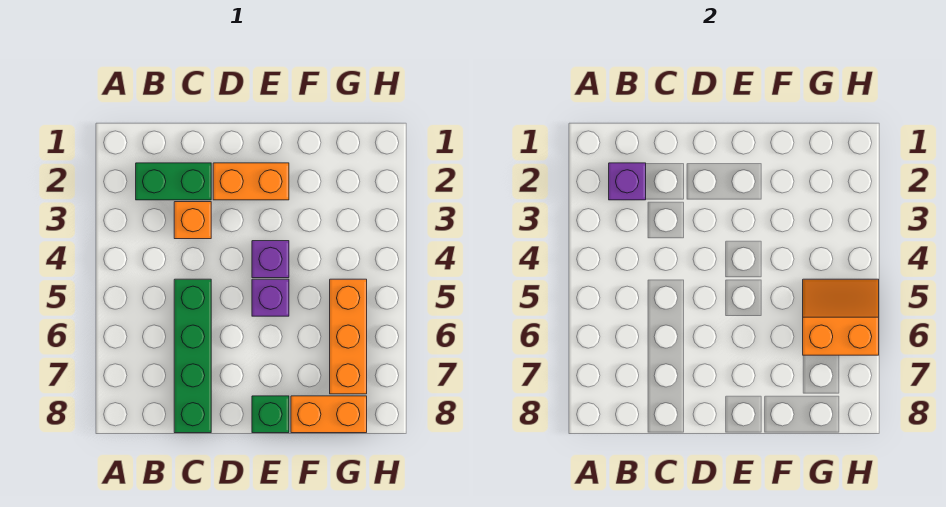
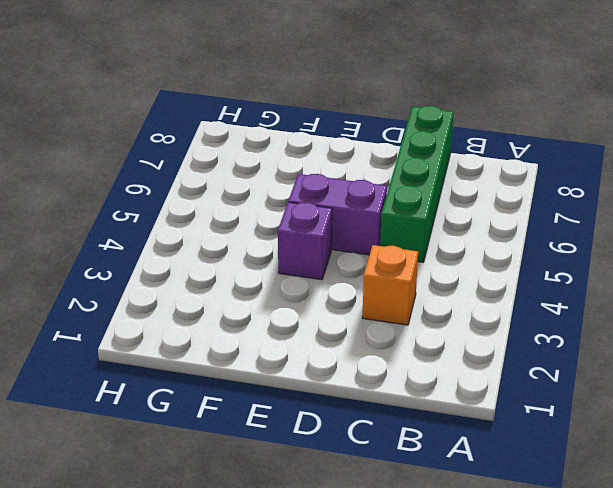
purple brick D5:E5 level 1 -> purple brick E5 level 1
none -> green brick B2:C2 level 1
none -> orange brick D2:E2 level 1

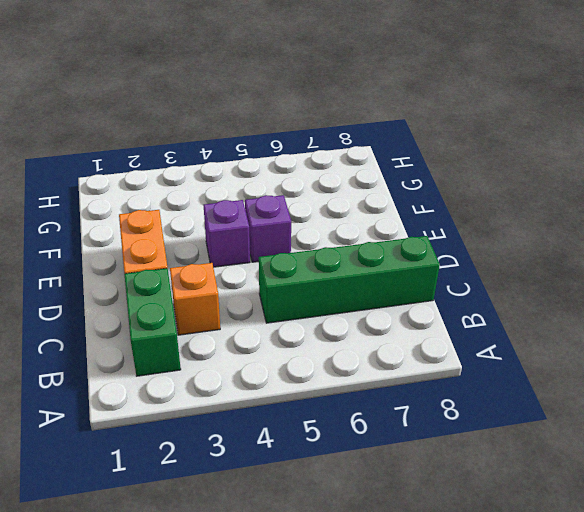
none -> green brick E8 level 1
none -> orange brick F8:G8 level 1

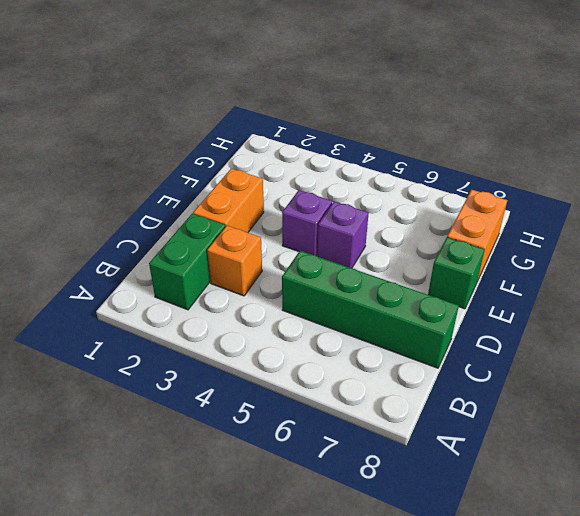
none -> orange brick G5:G7 level 1
none -> purple brick B2 level 2

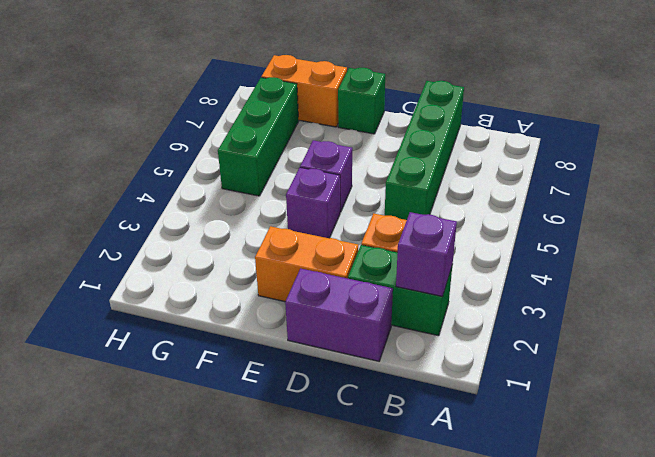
purple brick C1:D1 level 1 -> none
green brick G5:G7 level 1 -> orange brick G5:G7 level 1
none -> orange slope G5:H6 level 2 top 6

